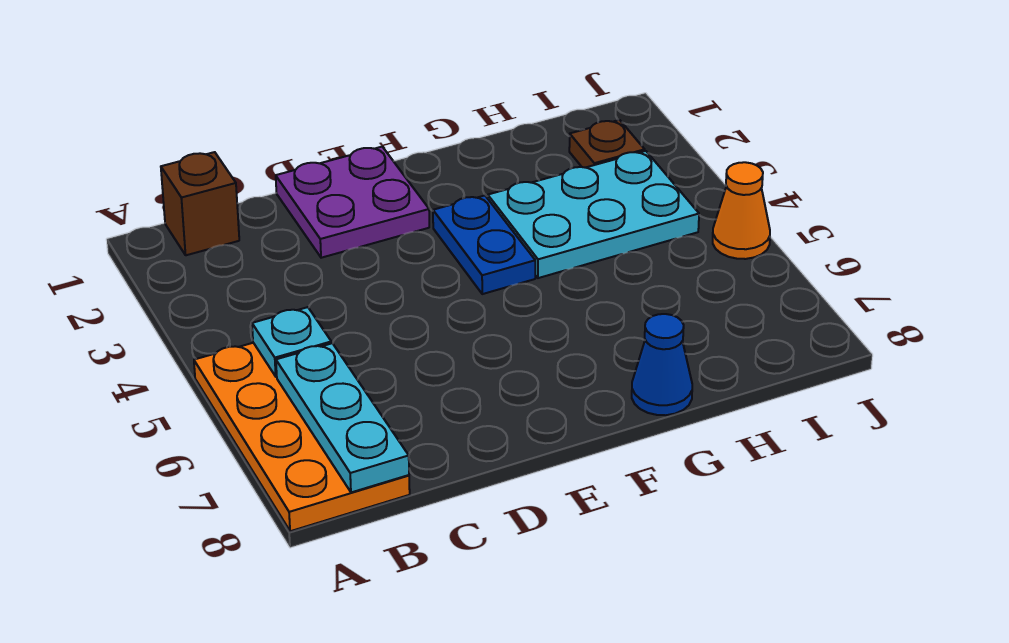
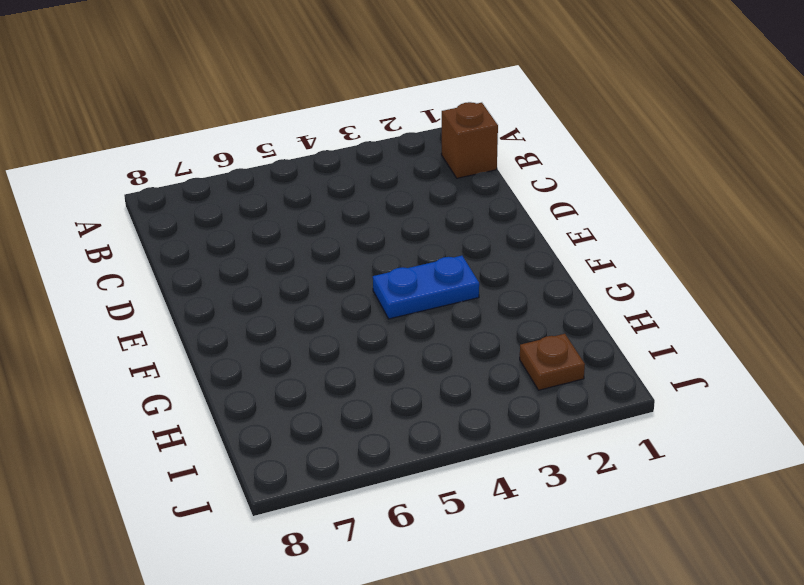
none -> orange plate A5:B8 level 1
none -> purple plate D1:E2 level 1

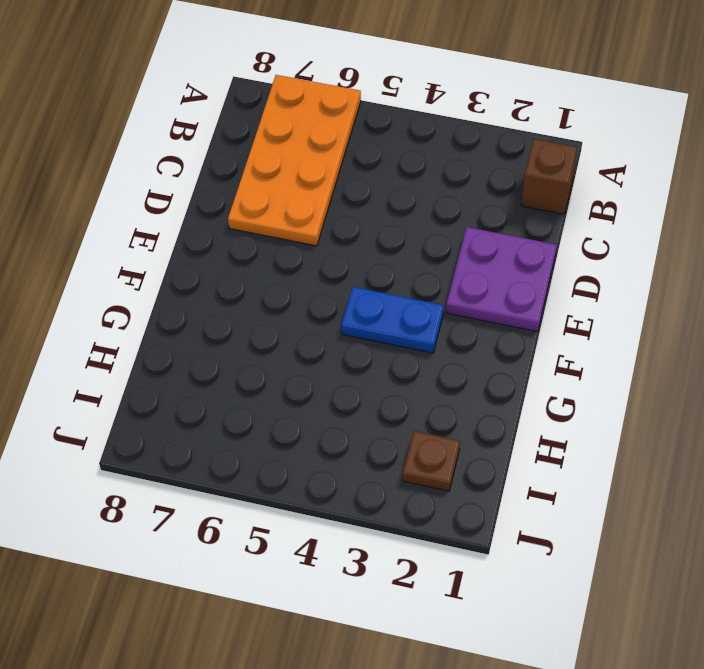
orange plate A6:D7 level 1 -> orange plate A5:B8 level 1
none -> cyan plate G3:I4 level 1
none -> blue cone G8 level 1

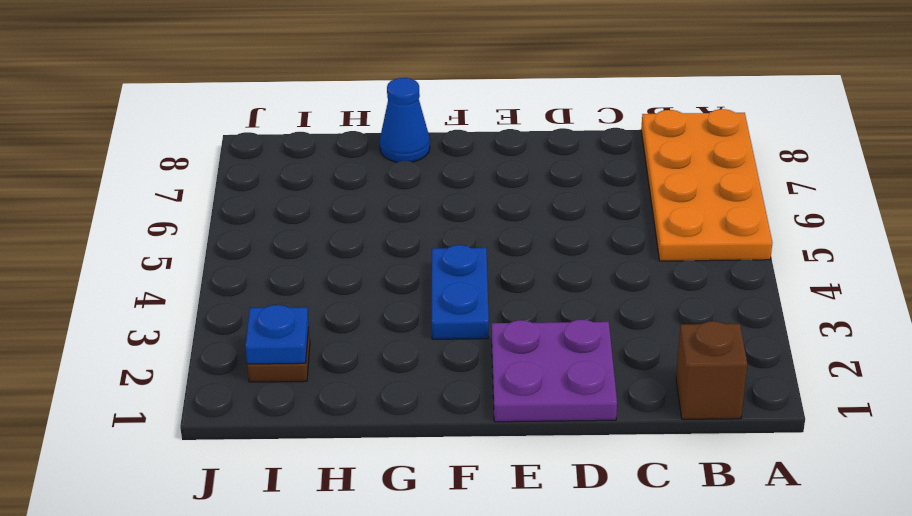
blue plate I2 level 2 -> none
none -> cyan plate G3:I4 level 1
none -> orange cone J5 level 1

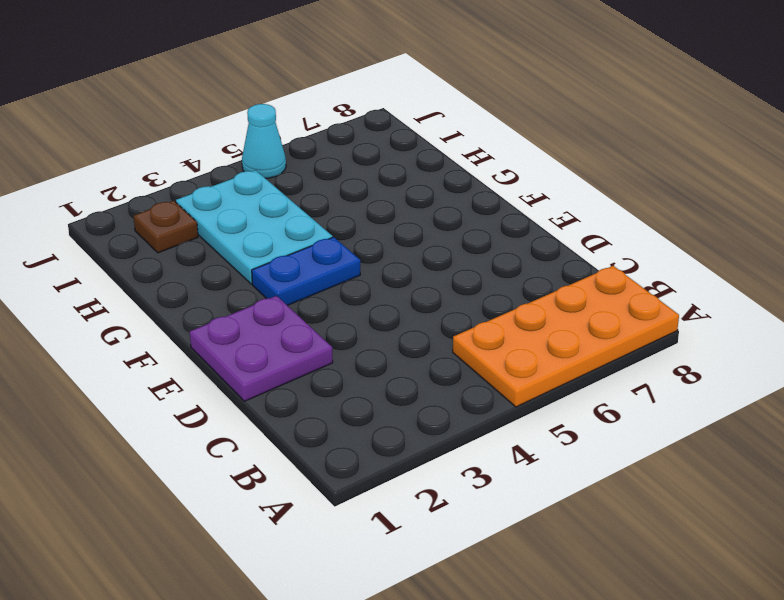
cyan cone J5 level 1 -> orange cone J5 level 1
none -> brown brick B1 level 1
none -> blue cone G8 level 1

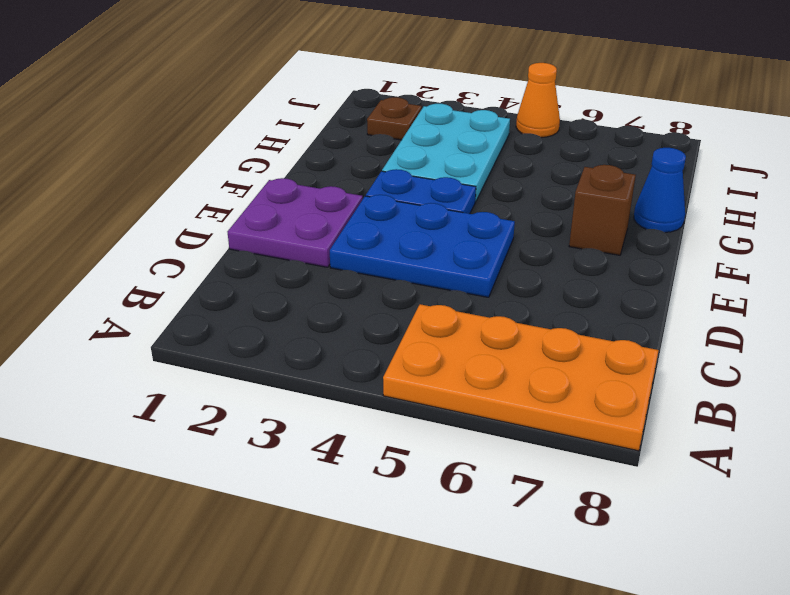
blue plate D3:E5 level 1 -> none
brown brick F7 level 1 -> brown brick B1 level 1
none -> cyan plate B5 level 2
none -> cyan plate B6:B8 level 2

